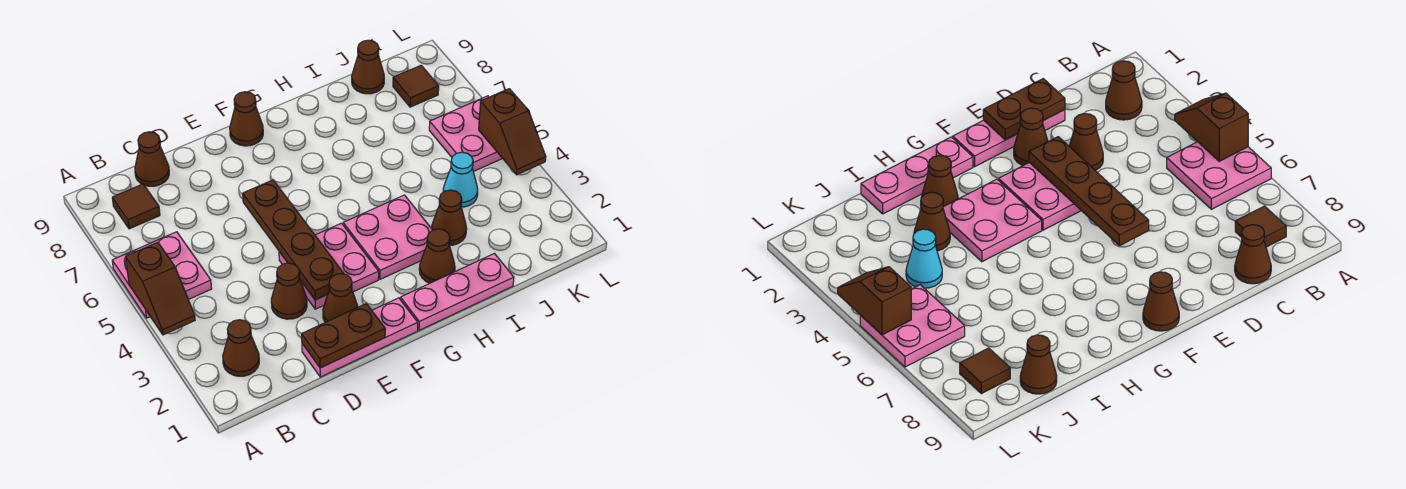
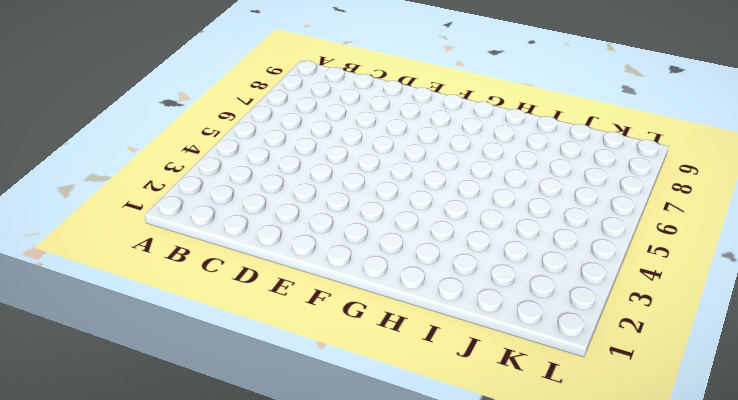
none -> pink plate A5:B6 level 1
none -> brown cone B2 level 1
none -> brown tile B8 level 1

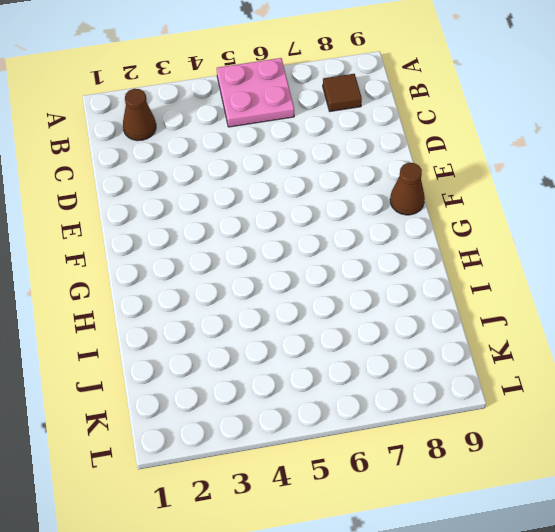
none -> brown cone C9 level 1
none -> pink plate D1:F1 level 1
none -> brown cone D3 level 1

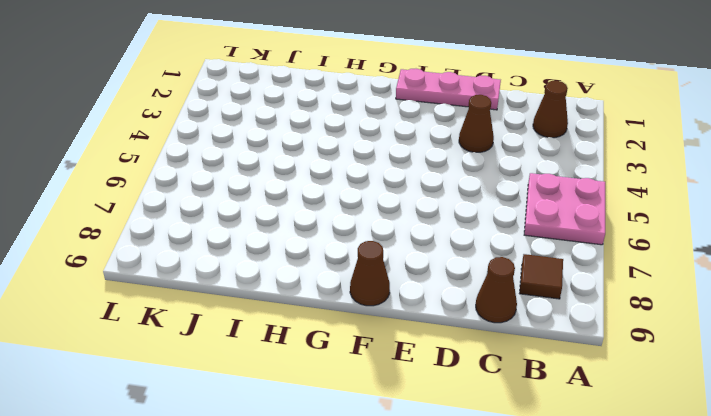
none -> brown cone E2 level 1
none -> pink plate E3:F4 level 1
none -> pink plate G1:I1 level 1

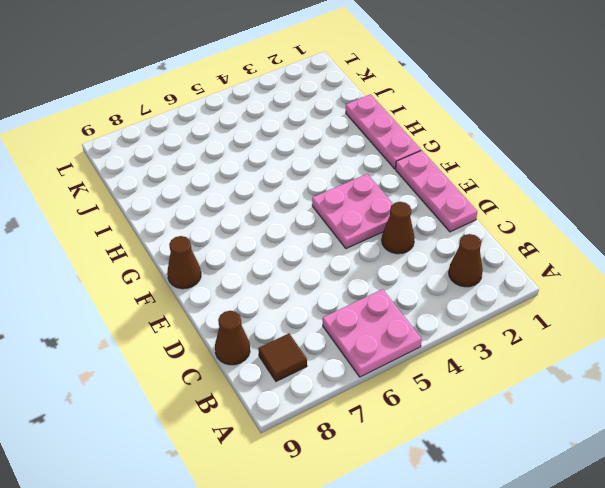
none -> brown cone E2 level 1
none -> pink plate G3:H4 level 1
none -> brown cone H2 level 1

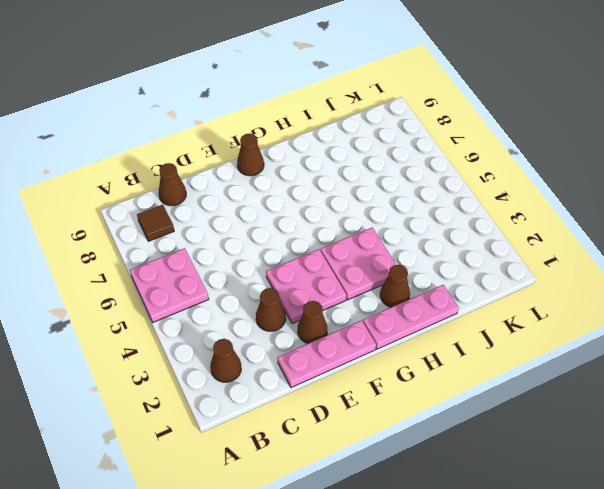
none -> brown cone I3 level 1
none -> cyan cone J4 level 1
none -> brown cone J9 level 1

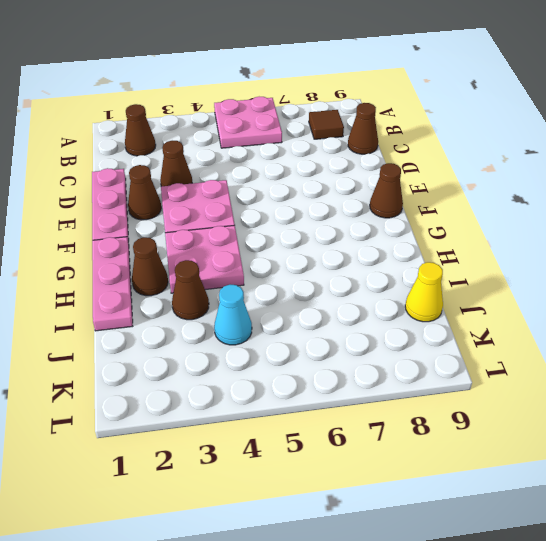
yellow cone J9 level 1 -> brown cone J9 level 1
none -> pink plate K5:L6 level 1
none -> brown tile K8 level 1
none -> brown slope A4:A5 level 2 top 5

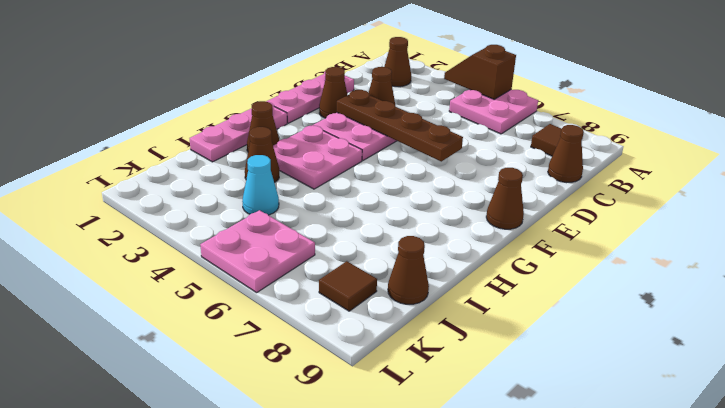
none -> brown plate D1:E1 level 2
none -> brown slope L4:L5 level 2 top 5

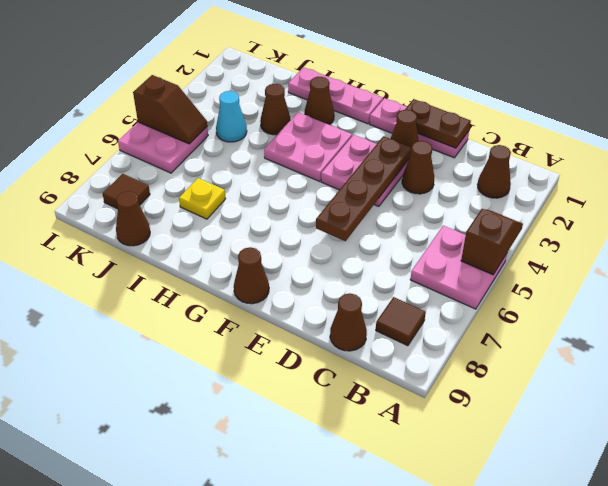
yellow plate I7 level 1 -> none
brown slope K5:L5 level 2 top L -> brown slope L4:L5 level 2 top 5

